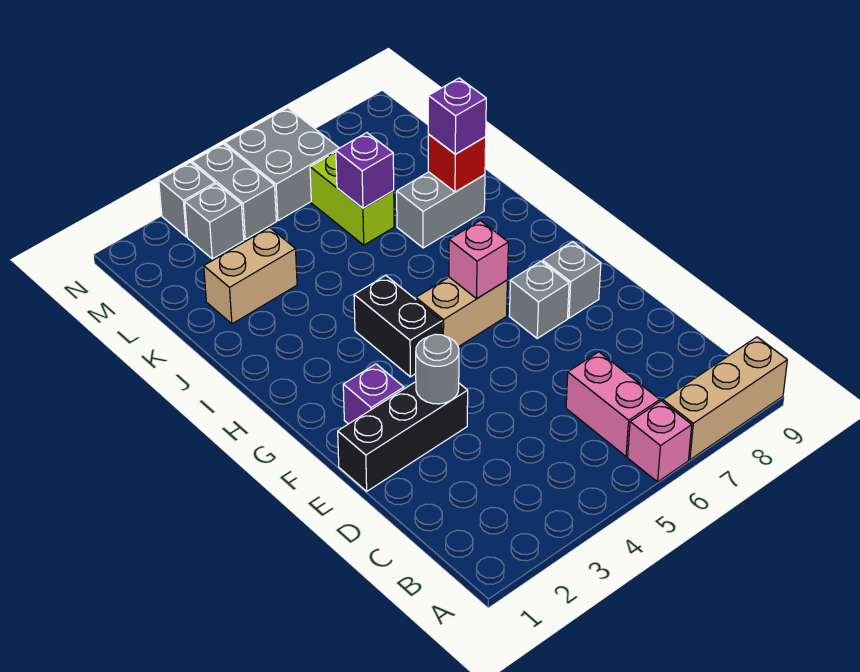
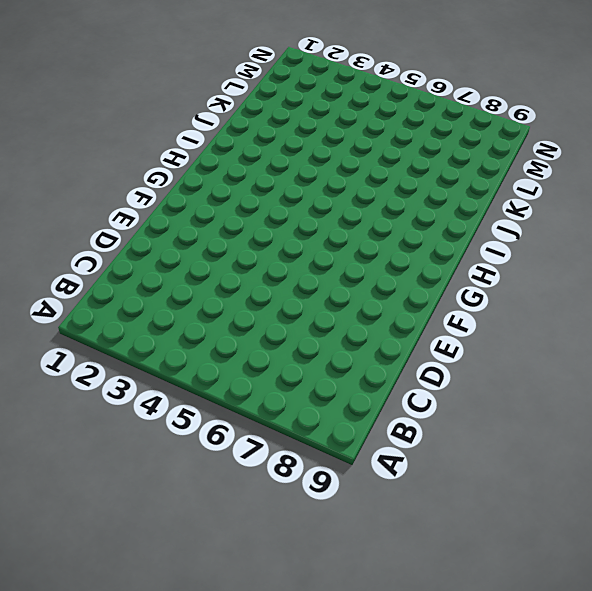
none -> pink brick A6 level 1
none -> tan brick A7:A9 level 1
none -> pink brick B6:C6 level 1

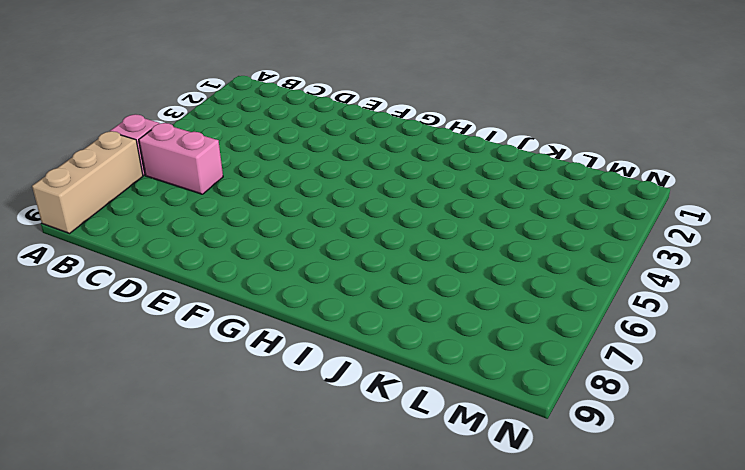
none -> black brick E1:E3 level 1
none -> purple brick F2 level 1
none -> grey brick F7 level 1

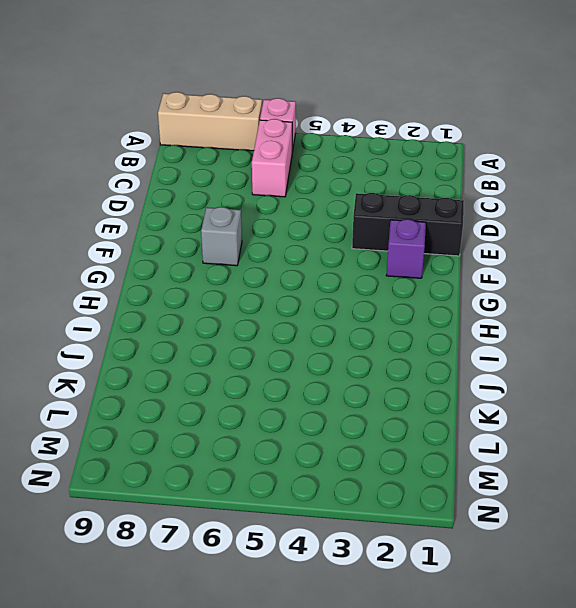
none -> grey brick F8 level 1
none -> black brick G4:H4 level 1
none -> tan brick G5:G6 level 1

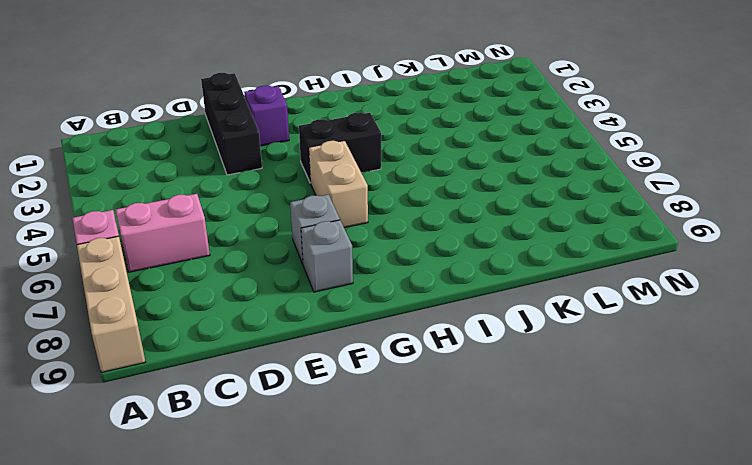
none -> grey brick J7:J8 level 1
none -> tan brick K2:K3 level 1
none -> lime brick K6:L6 level 1

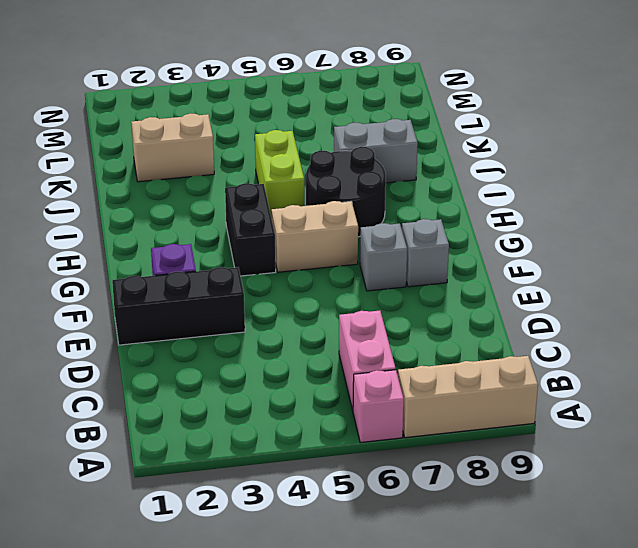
black round brick H6:I7 level 1 -> none
lime brick I5:J5 level 1 -> lime brick K6:L6 level 1
none -> grey brick M3 level 1
none -> grey brick M4:N4 level 1
none -> grey brick M5:N6 level 1

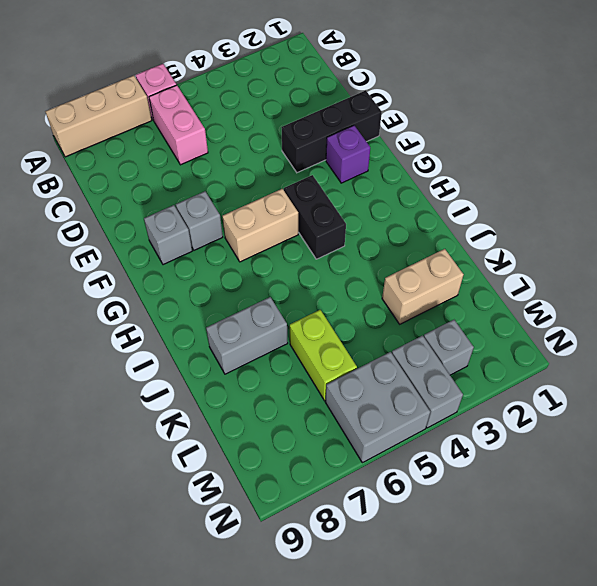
none -> grey brick N3 level 1
none -> grey round brick E3 level 2
none -> pink brick G6 level 2

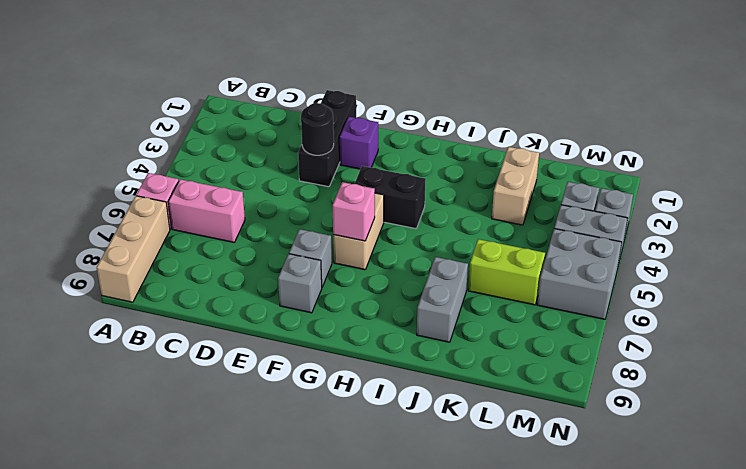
black round brick E3 level 2 -> grey round brick E3 level 2
none -> red brick J8 level 2
none -> purple brick K6 level 2
none -> purple brick J8 level 3

